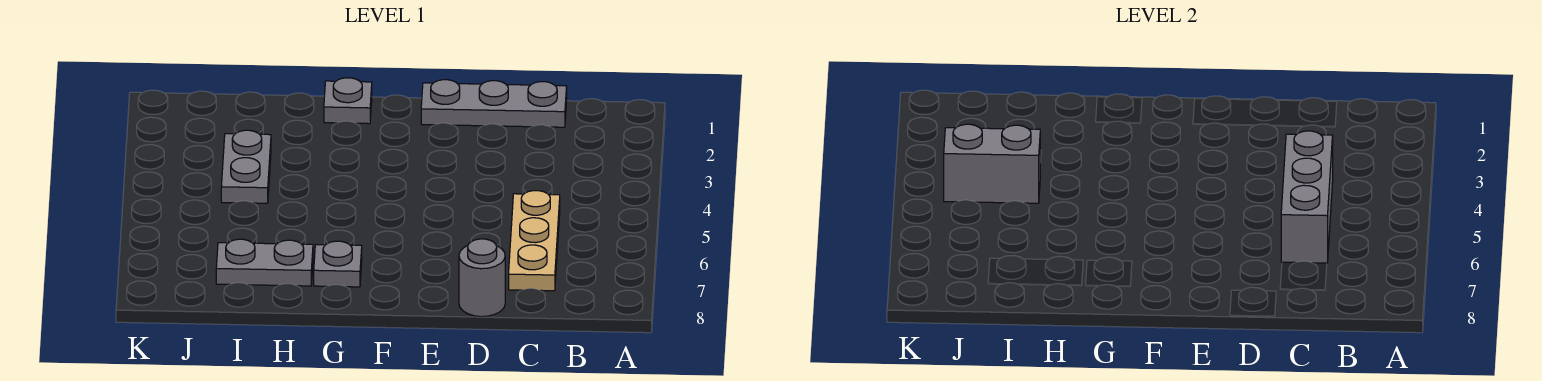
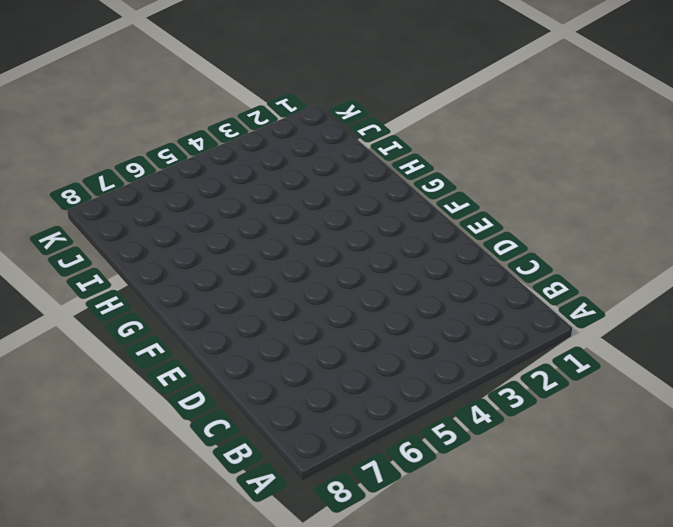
none -> grey plate C1:E1 level 1
none -> tan plate C5:C7 level 1

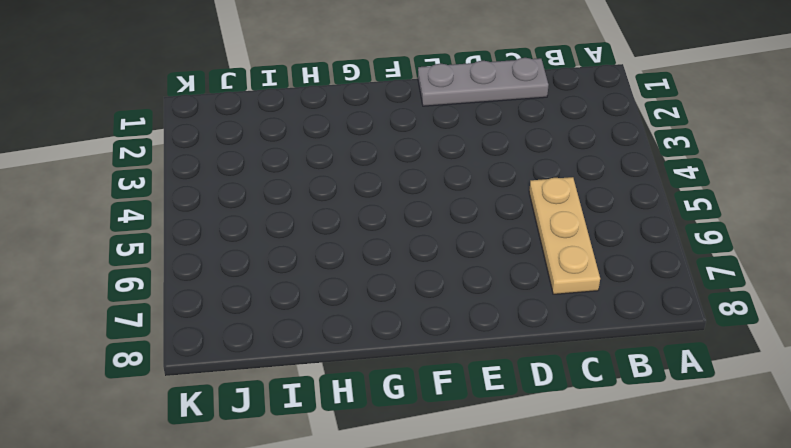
none -> grey round brick D8 level 1
none -> grey plate G1 level 1

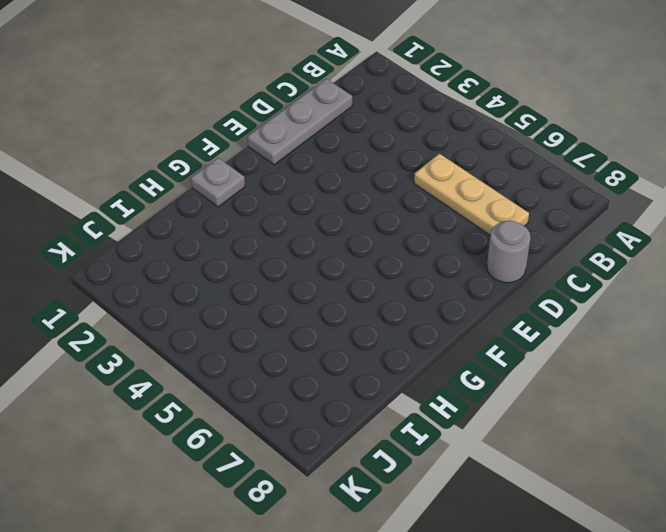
none -> grey plate G7 level 1
none -> grey plate H7:I7 level 1

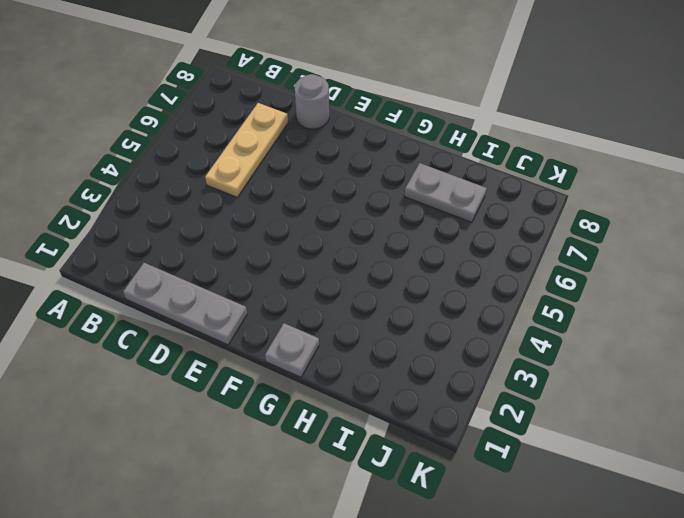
none -> grey plate G7 level 1
none -> grey plate I3:I4 level 1

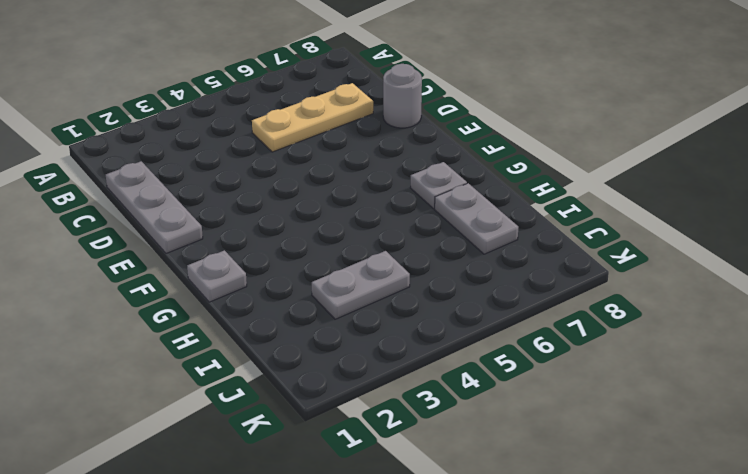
none -> grey brick C4:C6 level 2
none -> grey brick I4:J4 level 2

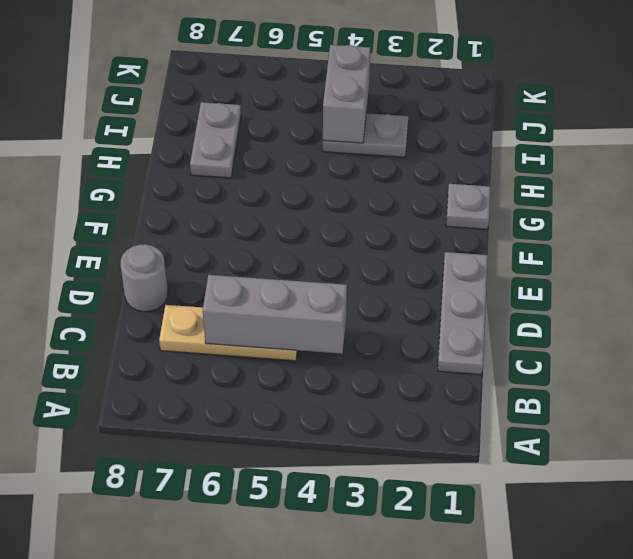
none -> grey plate G7 level 1

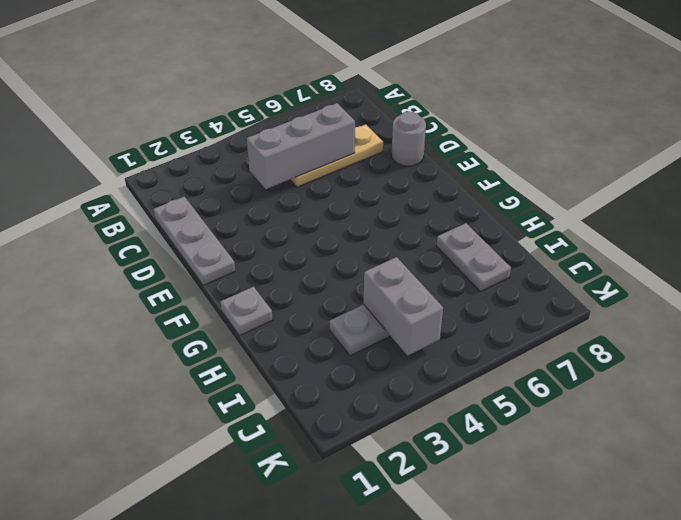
none -> grey plate G7 level 1

